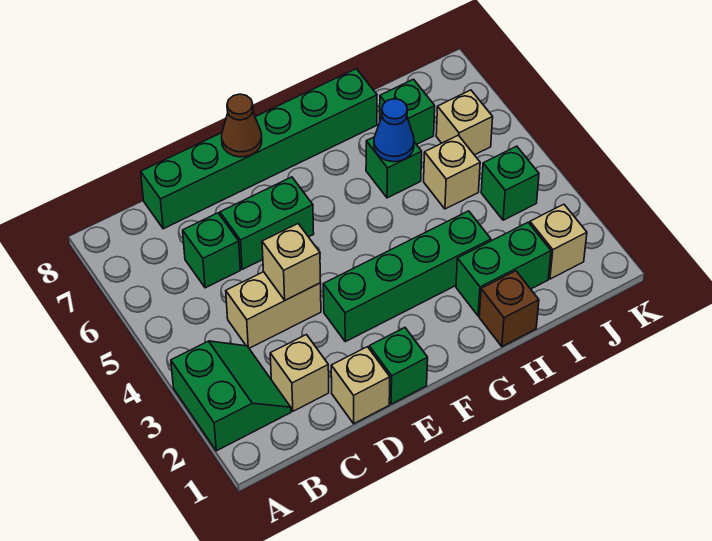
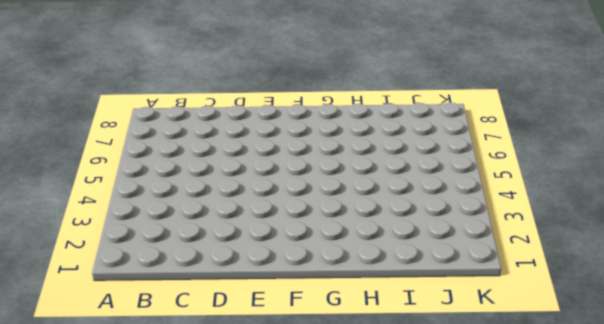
none -> green slope A2:B3 level 1 top A
none -> tan brick C2 level 1
none -> tan brick C4:D4 level 1

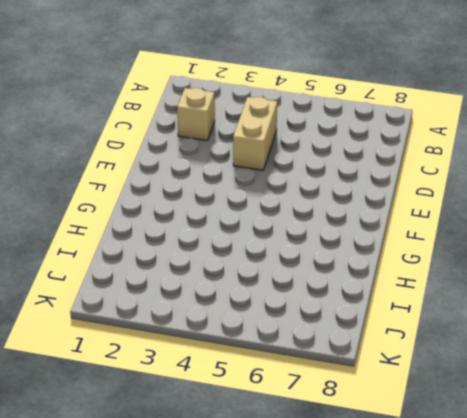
none -> green slope A2:B3 level 1 top A
none -> green brick C6 level 1
none -> green brick C8:H8 level 1

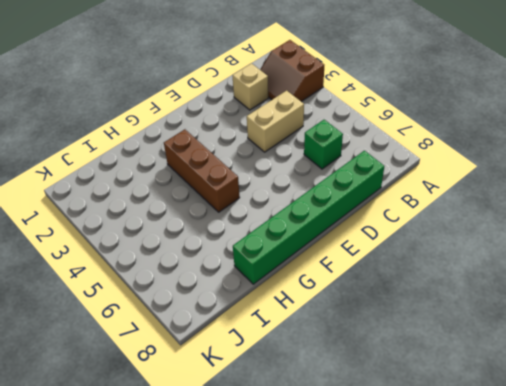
brown slope A2:B3 level 1 top A -> green slope A2:B3 level 1 top A
brown brick G3:G5 level 1 -> green brick E3:H3 level 1
none -> tan brick D1 level 1
none -> green brick D6:E6 level 1
none -> green brick E1 level 1

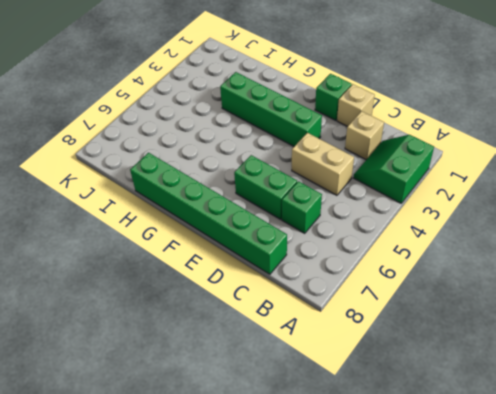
none -> brown brick H1 level 1
none -> green brick H2:I2 level 1
none -> green brick H6 level 1

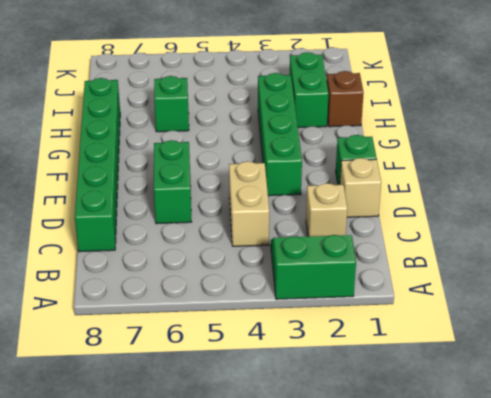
none -> green brick C6 level 1
none -> tan brick I5 level 1
none -> green brick I7 level 1

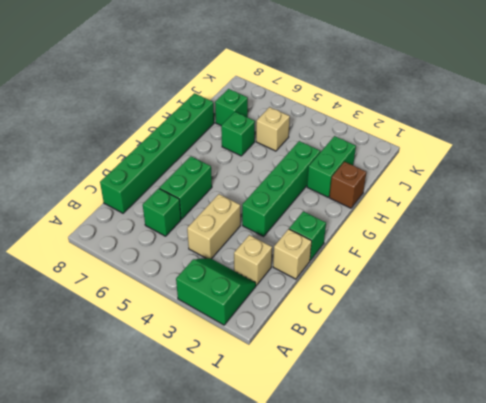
none -> tan brick J2 level 1
none -> green brick J4 level 1
none -> tan brick J6 level 1

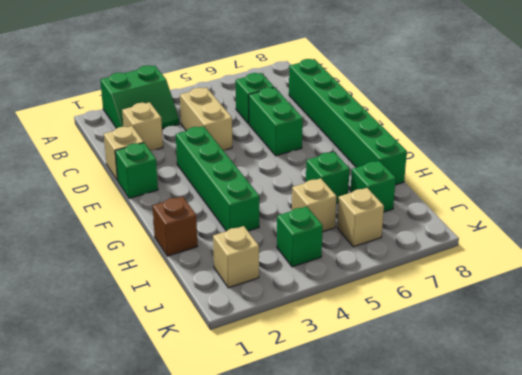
none -> green brick H2:I2 level 1
none -> tan brick D4 level 2
none -> brown cone E8 level 2

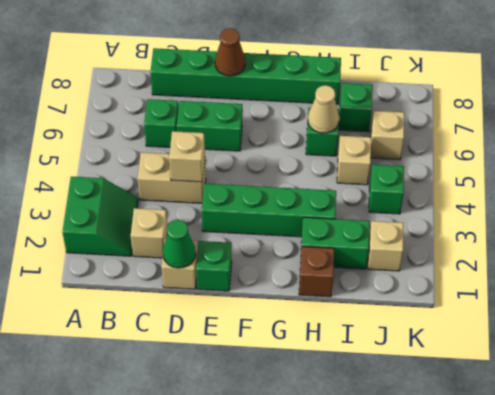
green cone D1 level 2 -> none
tan cone H6 level 2 -> blue cone H6 level 2

